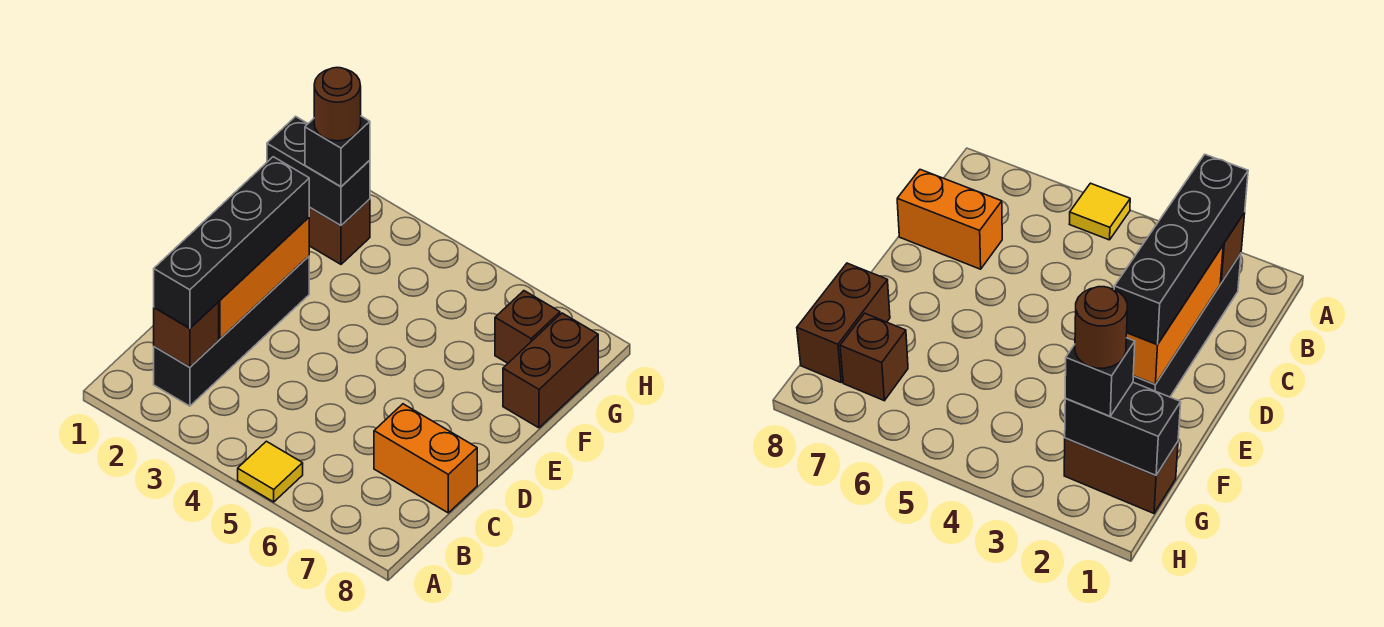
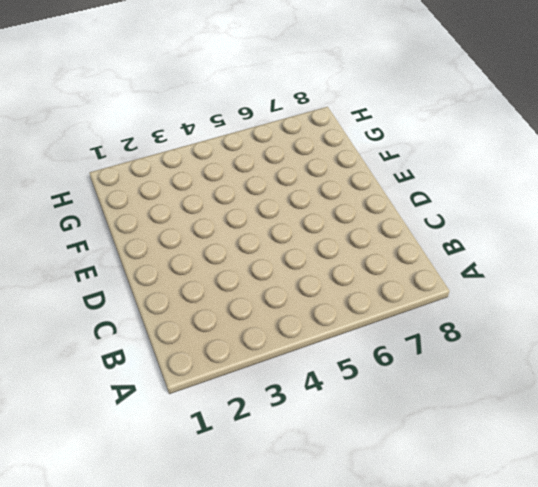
none -> yellow tile A5 level 1
none -> black brick B2:E2 level 1
none -> orange brick C7:C8 level 1

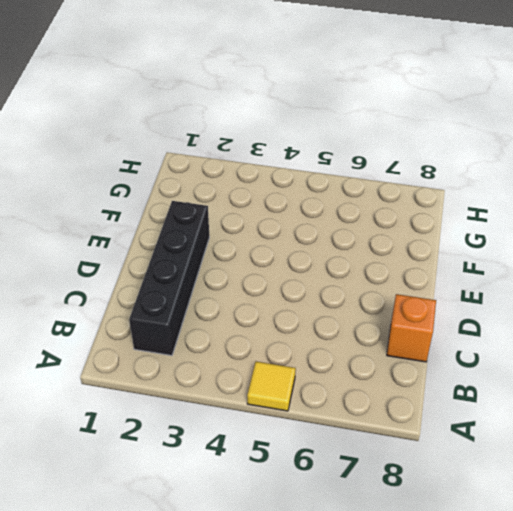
orange brick C8 level 1 -> orange brick C7:C8 level 1
none -> brown brick F8:G8 level 1
none -> brown brick G1:G2 level 1
none -> brown brick G7 level 1

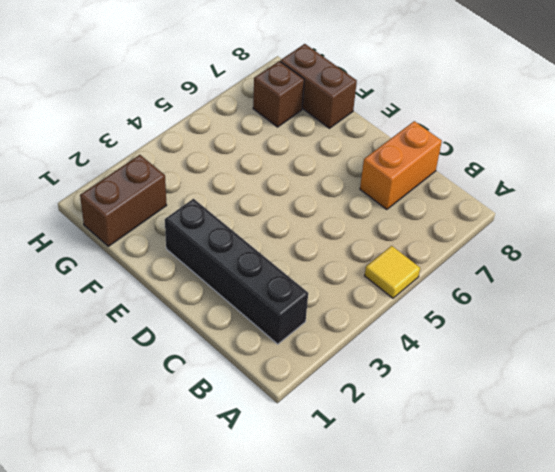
none -> brown brick B2 level 2
none -> orange brick C2:E2 level 2
none -> black brick G1:G2 level 2

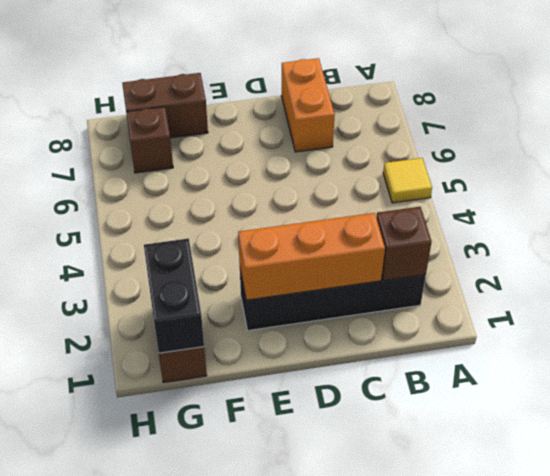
none -> black brick B2:E2 level 3
none -> black brick G2 level 3
none -> brown round brick G2 level 4

